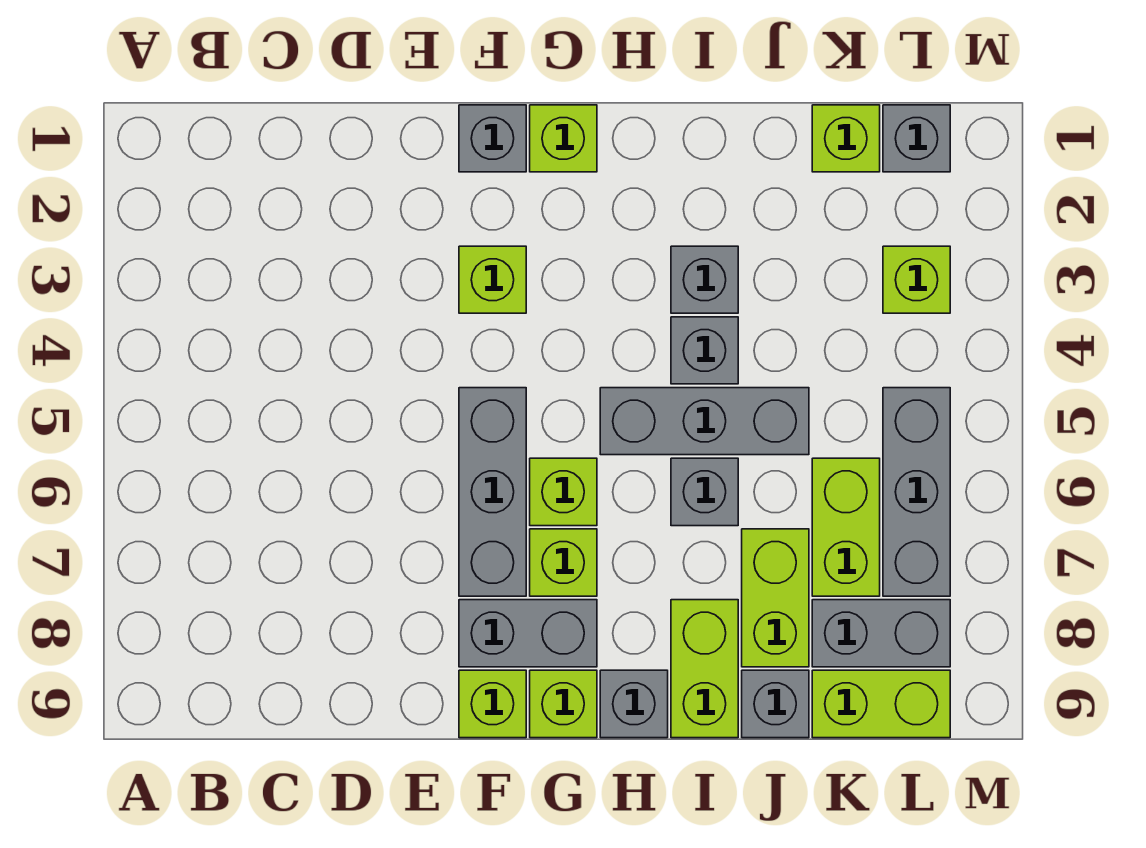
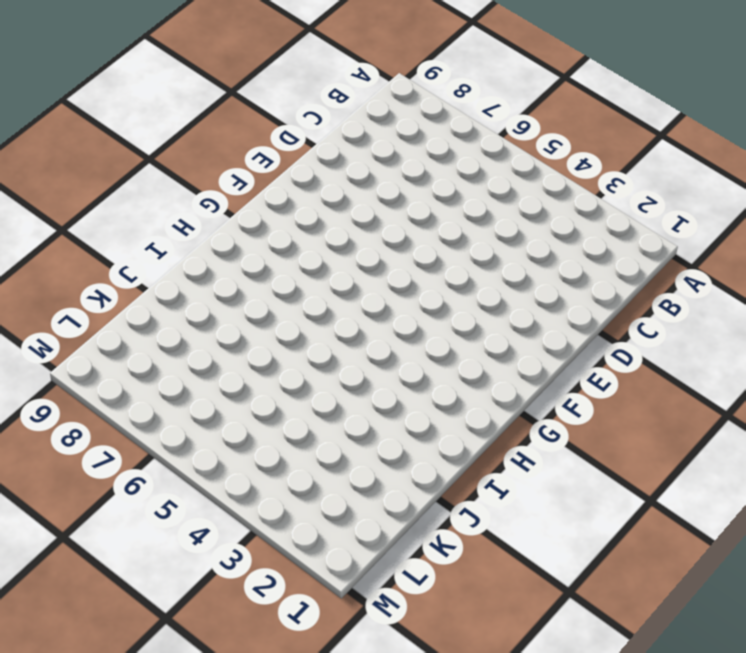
none -> grey brick F1 level 1
none -> lime brick F3 level 1
none -> grey brick F5:F7 level 1

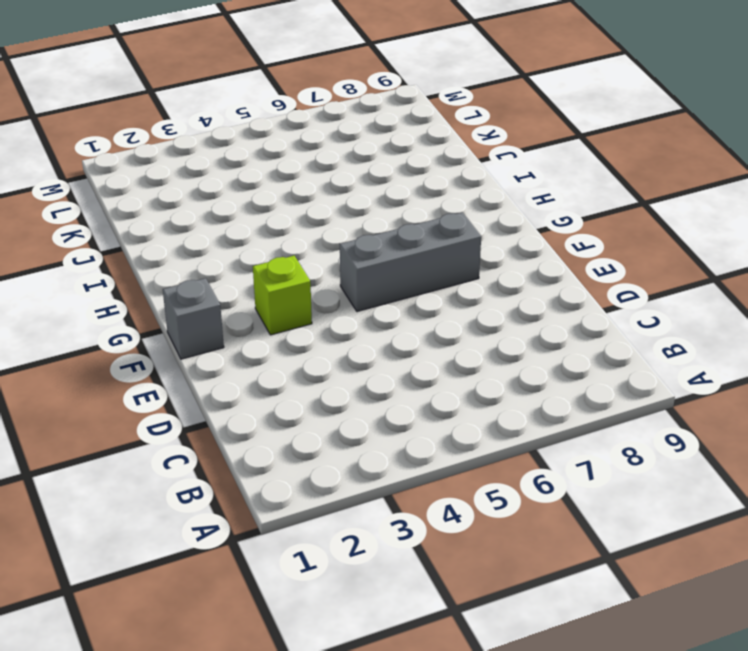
none -> grey brick F8:G8 level 1
none -> lime brick F9 level 1
none -> lime brick G1 level 1

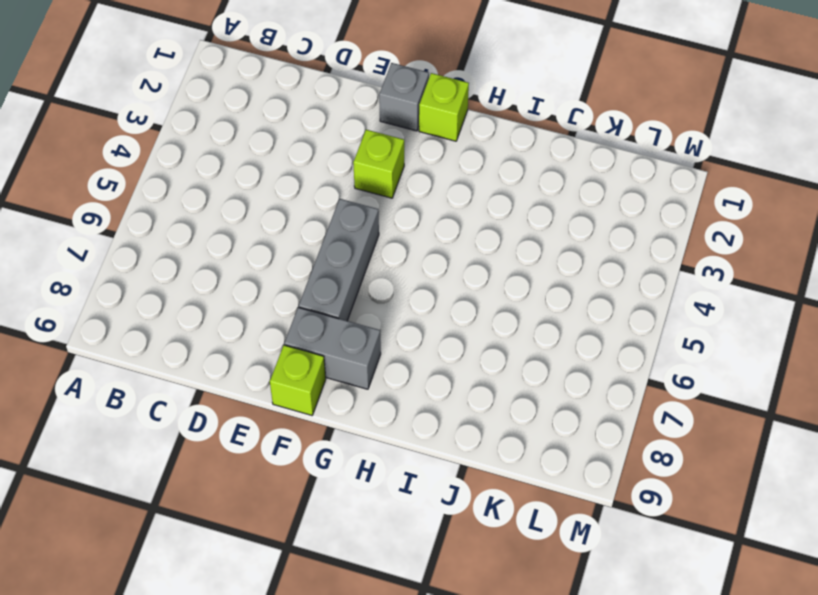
none -> lime brick G6 level 1
none -> lime brick G7 level 1
none -> lime brick G9 level 1

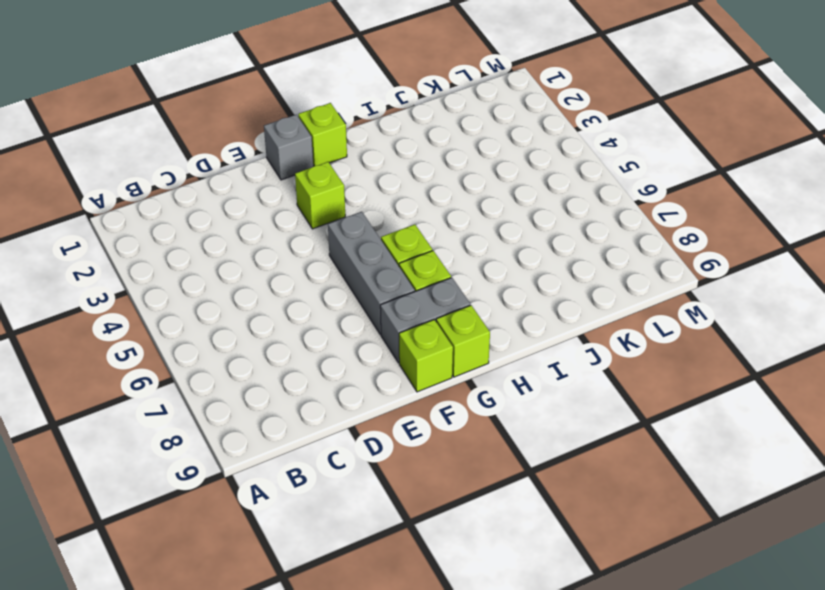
none -> grey brick H5:J5 level 1
none -> grey brick H9 level 1
none -> grey brick I3 level 1

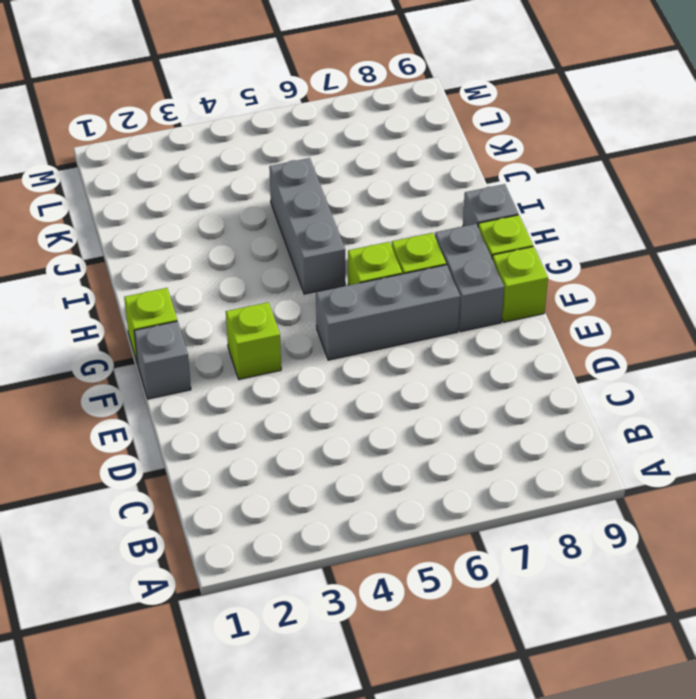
none -> grey brick I3 level 1
none -> grey brick I4 level 1
none -> grey brick I6 level 1

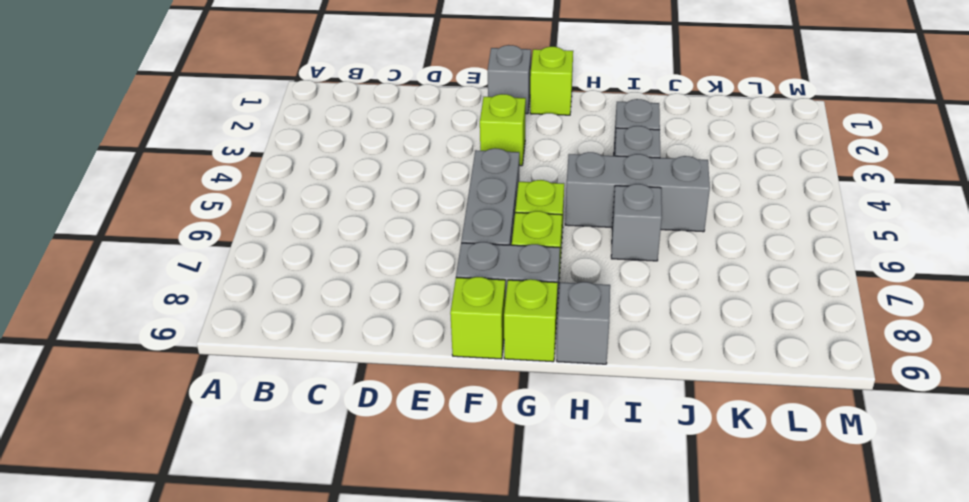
none -> lime brick I8:I9 level 1
none -> lime brick J7:J8 level 1
none -> grey brick J9 level 1

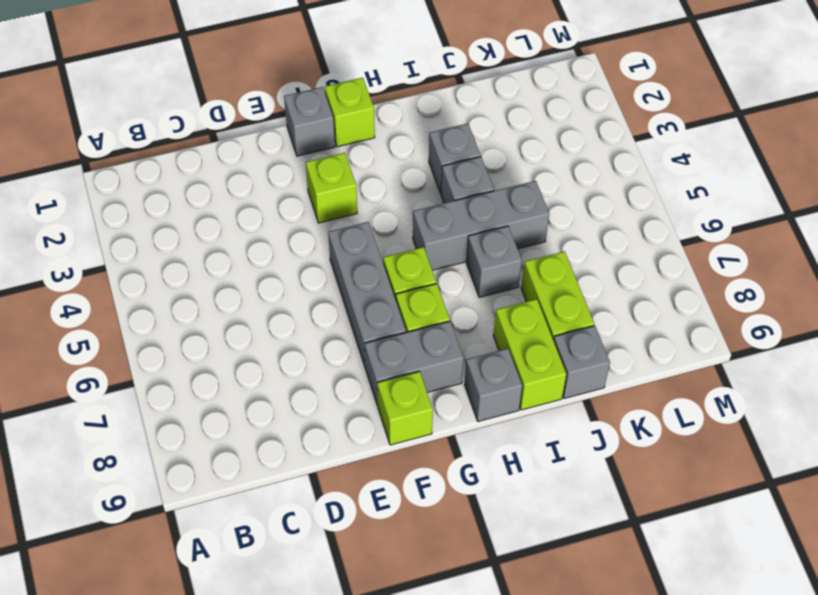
none -> lime brick G9 level 1
none -> lime brick K1 level 1
none -> lime brick K6:K7 level 1

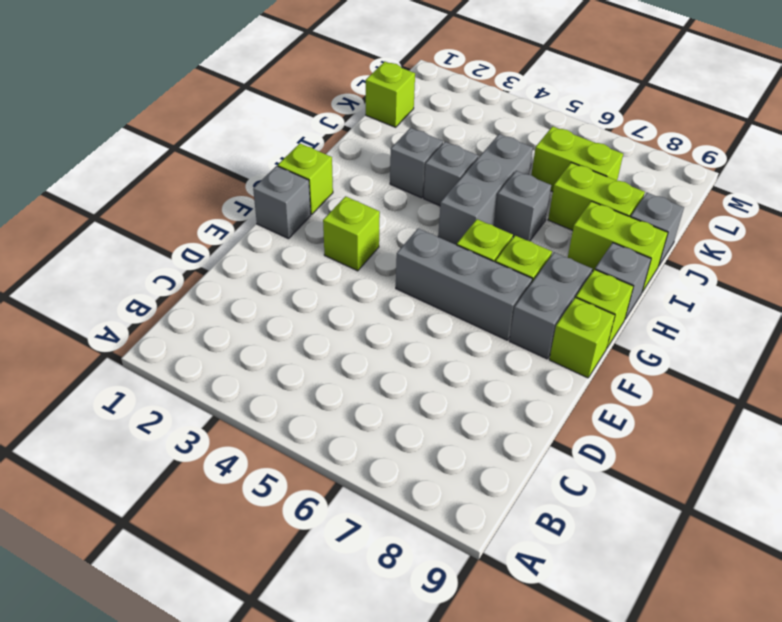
none -> grey brick K8:L8 level 1
none -> lime brick K9:L9 level 1
none -> grey brick L1 level 1

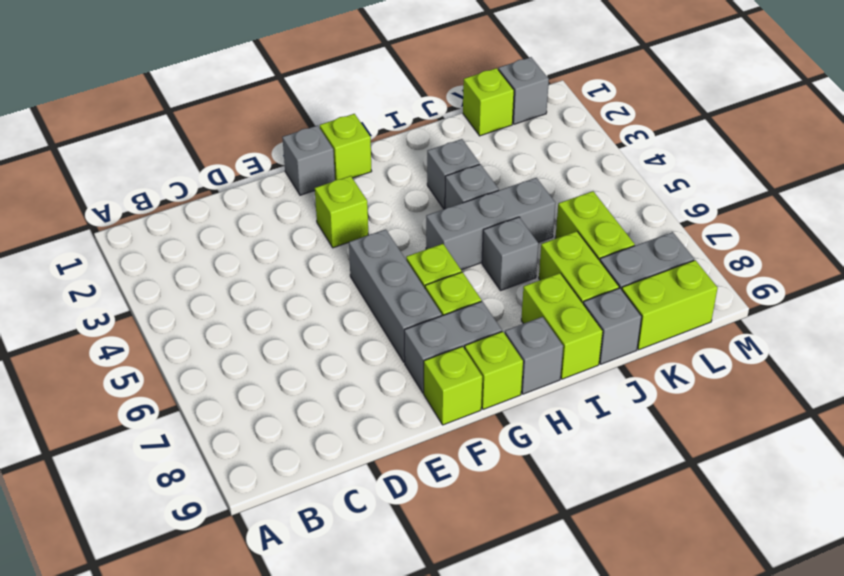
none -> lime brick L3 level 1
none -> grey brick L5:L7 level 1

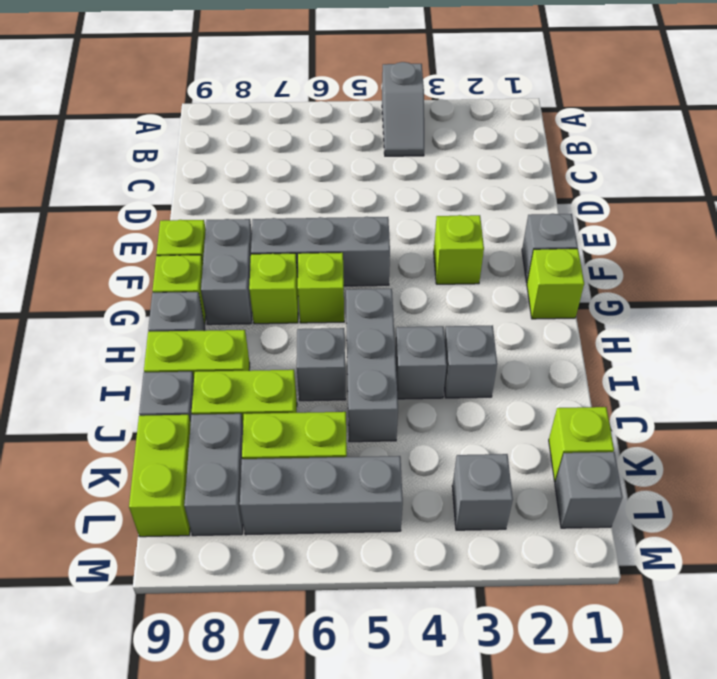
grey slope A4:B4 level 1 top A -> none
grey brick L3 level 1 -> lime brick L3 level 1

